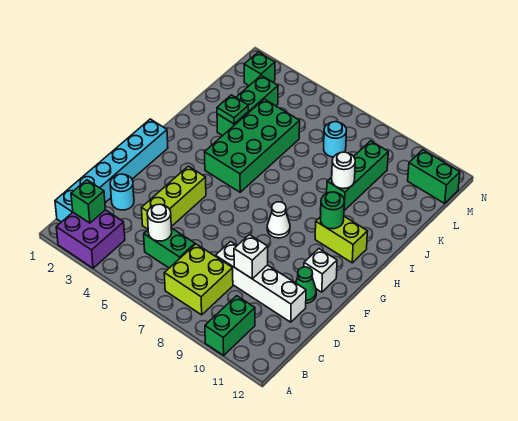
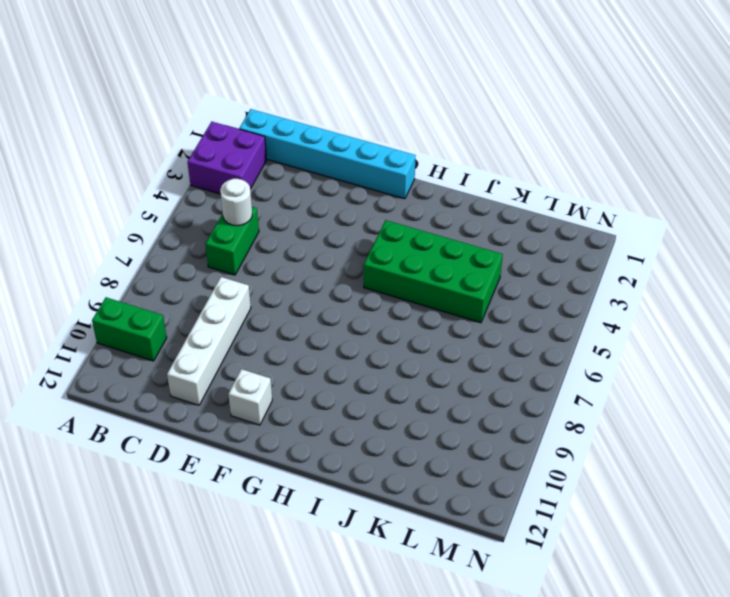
none -> lime brick B7:C8 level 1
none -> cyan round brick D2 level 1
none -> lime brick D4:F4 level 1

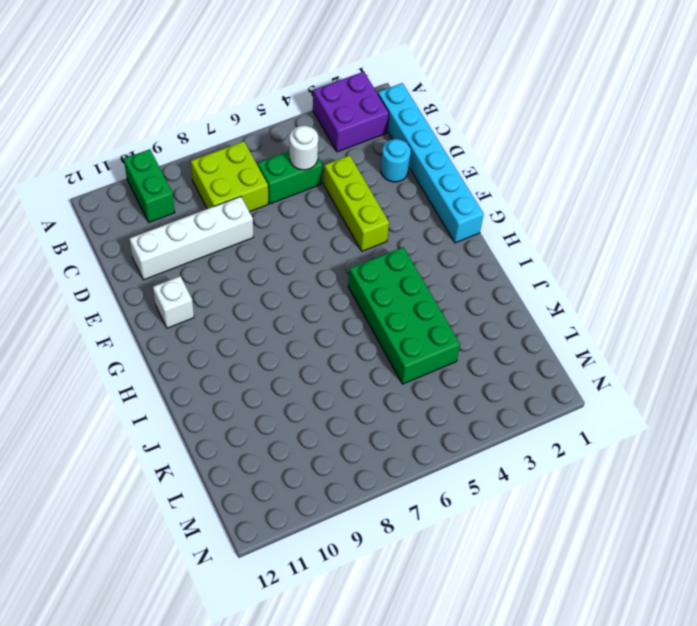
none -> green cone E11 level 1
none -> white cone G8 level 1
none -> lime brick H10:H11 level 1

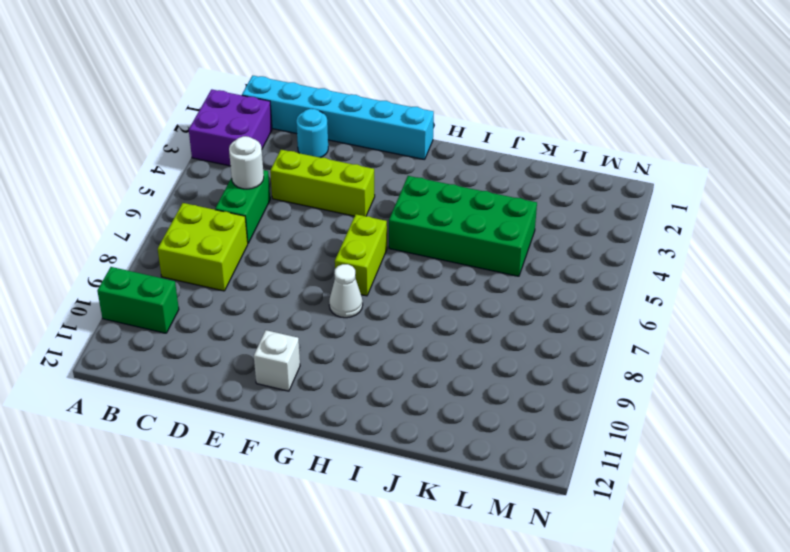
lime brick G6:G7 level 1 -> lime brick H10:H11 level 1
none -> white brick D8:D11 level 1
none -> green cone E11 level 1
none -> green brick J3:L3 level 1

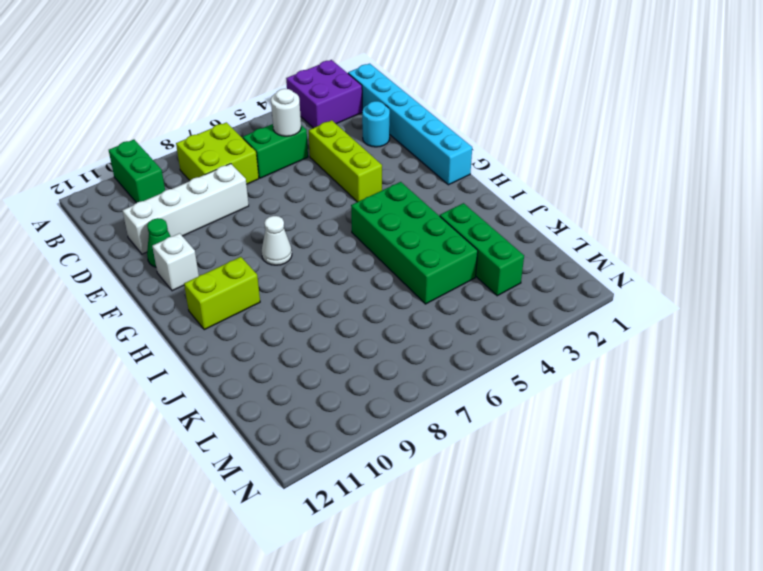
none -> green brick J9:L9 level 1
none -> cyan round brick L7 level 1
none -> green brick M2 level 1

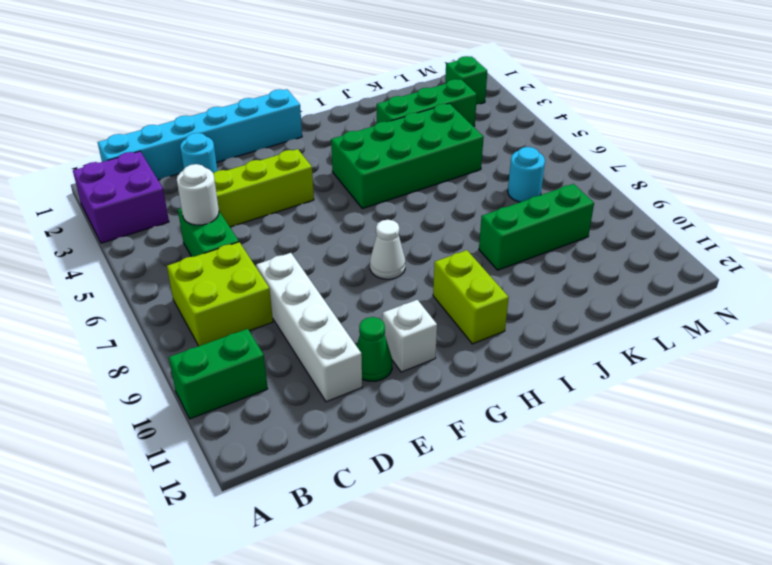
none -> green brick M11:M12 level 1
none -> green brick B2 level 2
none -> white brick D9 level 2

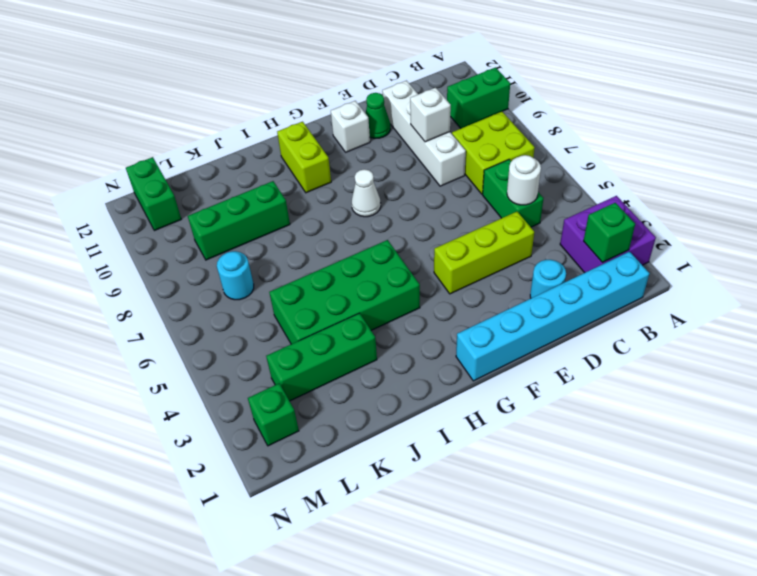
none -> green round brick H10 level 2
none -> green plate J3 level 2
none -> white round brick J9 level 2

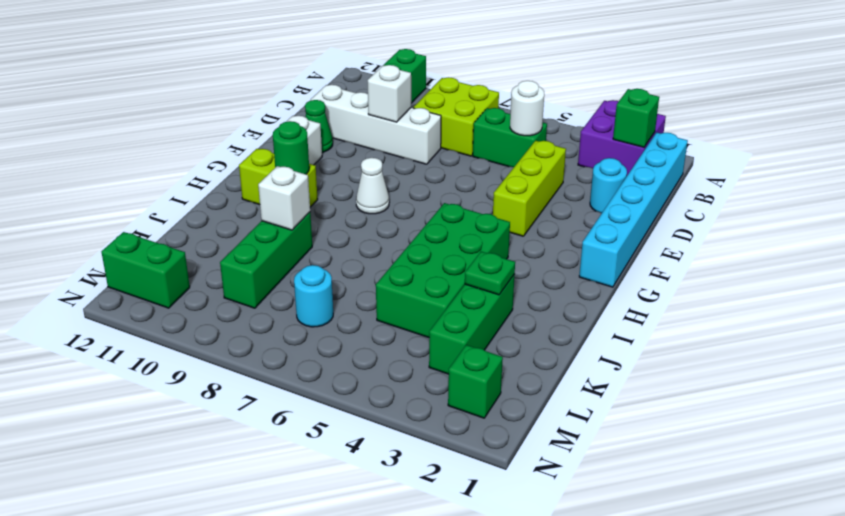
white brick J9 level 2 -> white round brick J9 level 2

